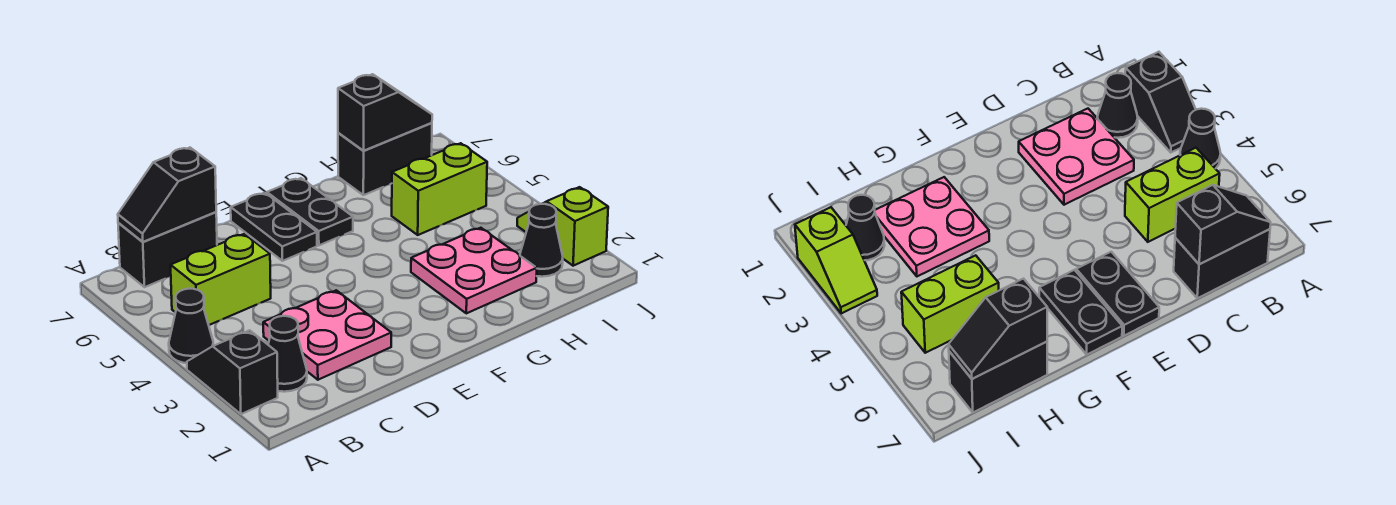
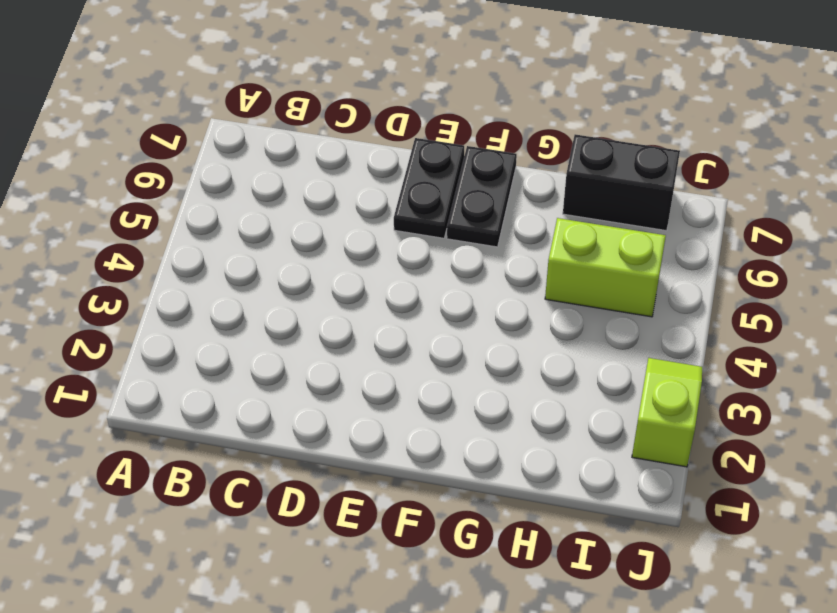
none -> black slope A2:A3 level 1 top 2
none -> black cone A4 level 1
none -> black cone B2 level 1

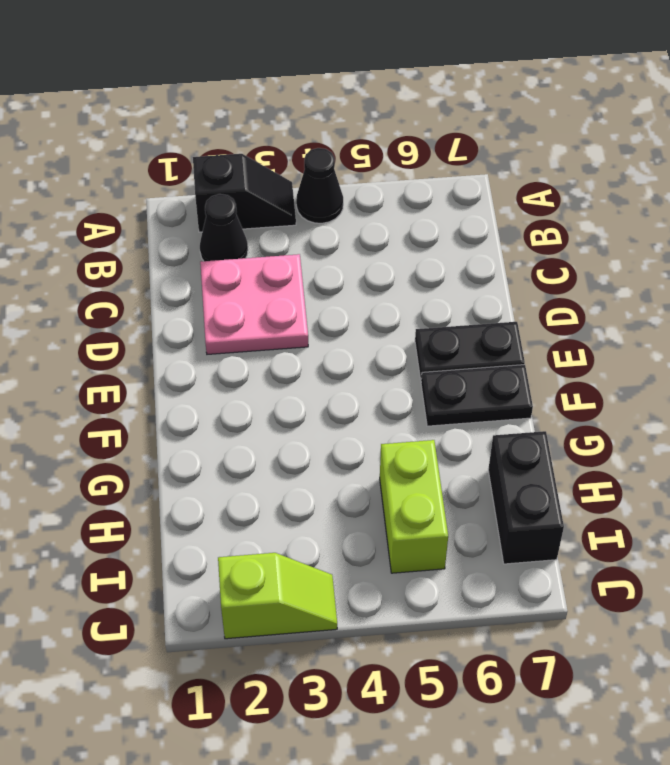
none -> lime brick B5:C5 level 1
none -> black brick B7:C7 level 1
none -> pink plate G2:H3 level 1

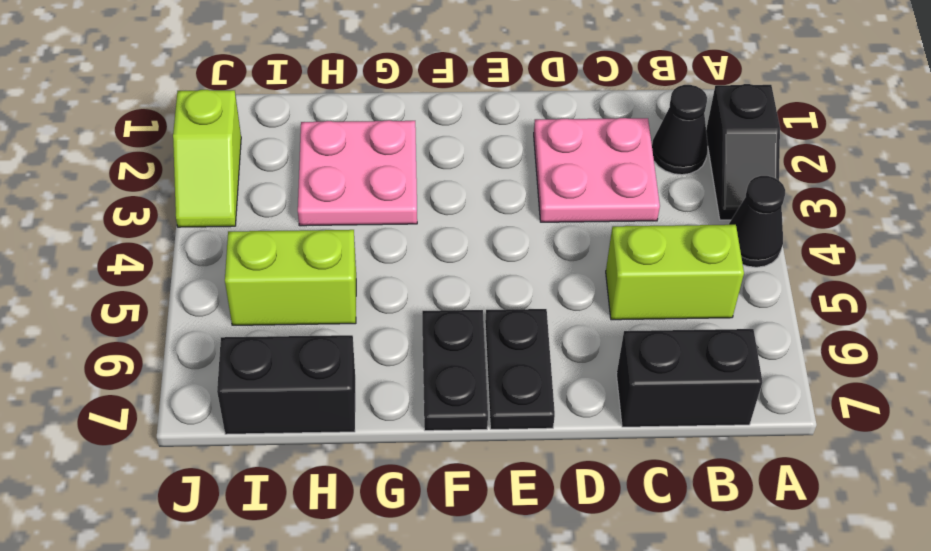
none -> black cone I2 level 1
none -> black slope B7:C7 level 2 top C
none -> black slope H7:I7 level 2 top H

